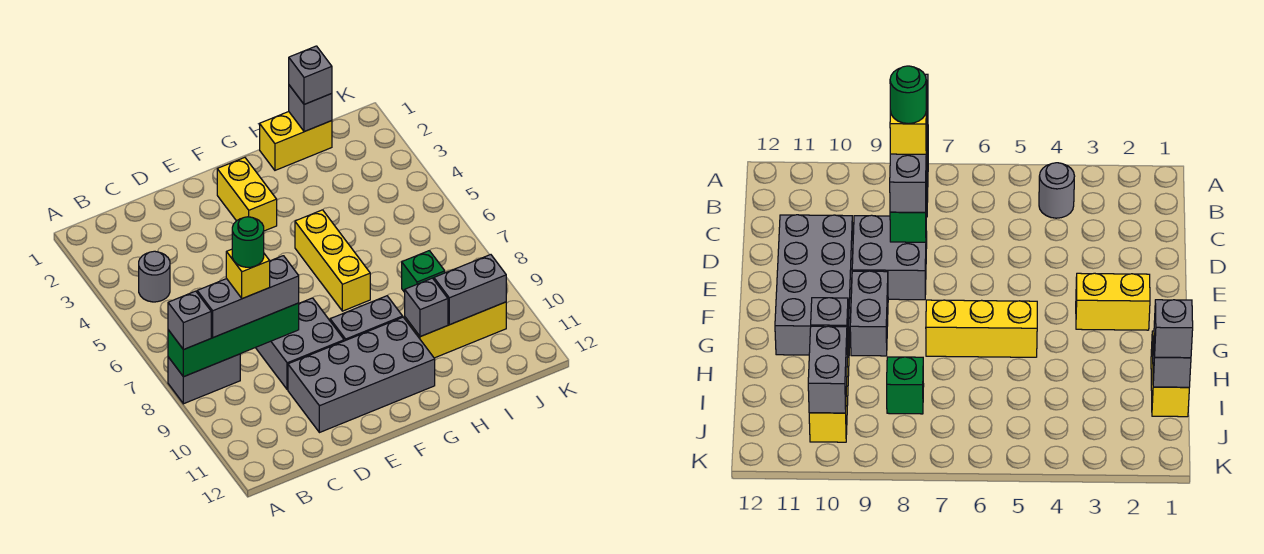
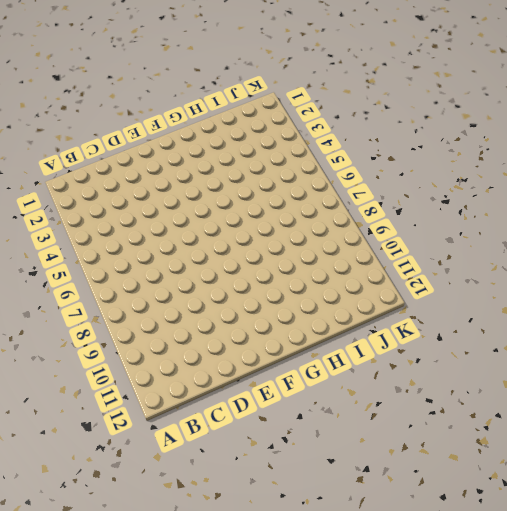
none -> grey brick A8:B8 level 1
none -> grey round brick B4 level 1
none -> grey brick D8:E9 level 1

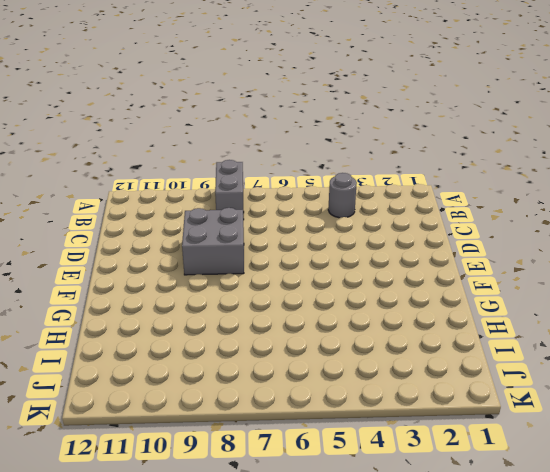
none -> grey brick D10:G11 level 1
none -> yellow brick F2:F3 level 1
none -> grey brick F9:G9 level 1

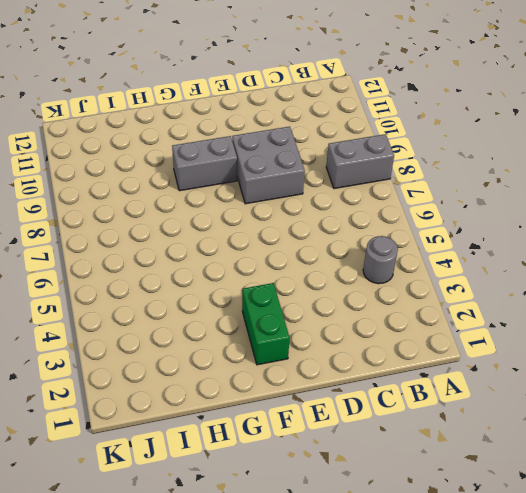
green brick F2:F3 level 1 -> yellow brick F2:F3 level 1
none -> grey brick D10:G11 level 1
none -> yellow brick G5:G7 level 1
none -> yellow brick H1:I1 level 1

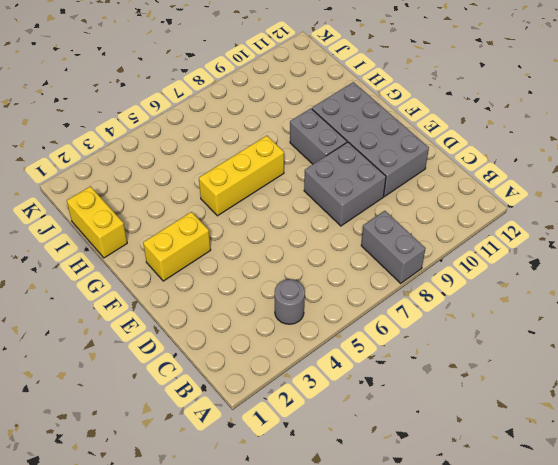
none -> yellow brick H10:J10 level 1
none -> green brick I8 level 1
none -> green brick A8:D8 level 2

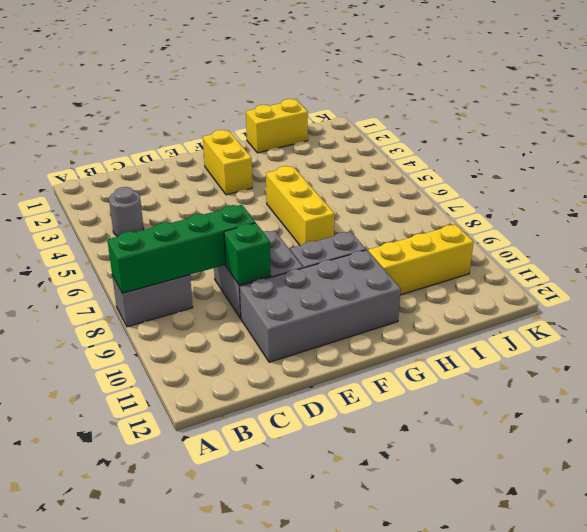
green brick D9 level 2 -> green brick I8 level 1
none -> grey brick H10 level 2
none -> grey brick I1 level 2
none -> grey brick I10:J10 level 2

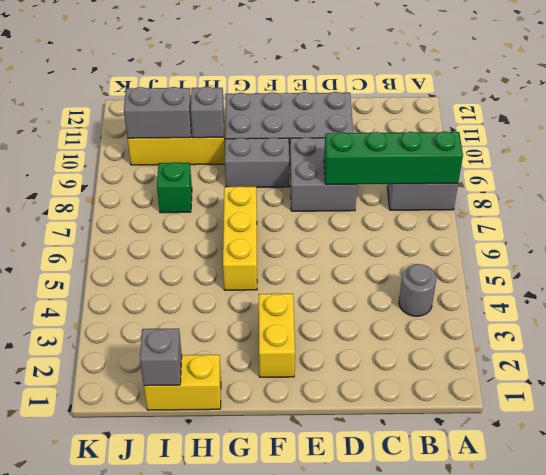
none -> grey brick A8 level 3
none -> grey brick B8:D8 level 3
none -> grey brick I1 level 3

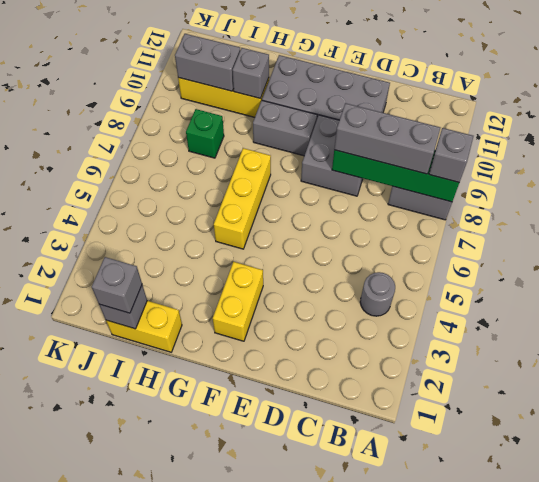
none -> yellow brick C8 level 4
none -> green round brick C8 level 5

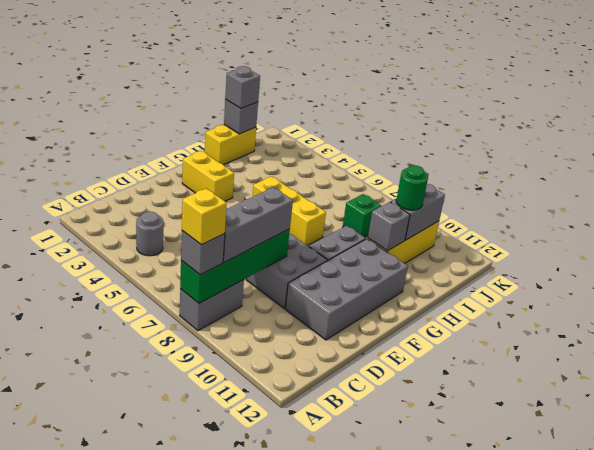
yellow brick A8 level 4 -> yellow brick C8 level 4
green round brick I10 level 3 -> green round brick C8 level 5

